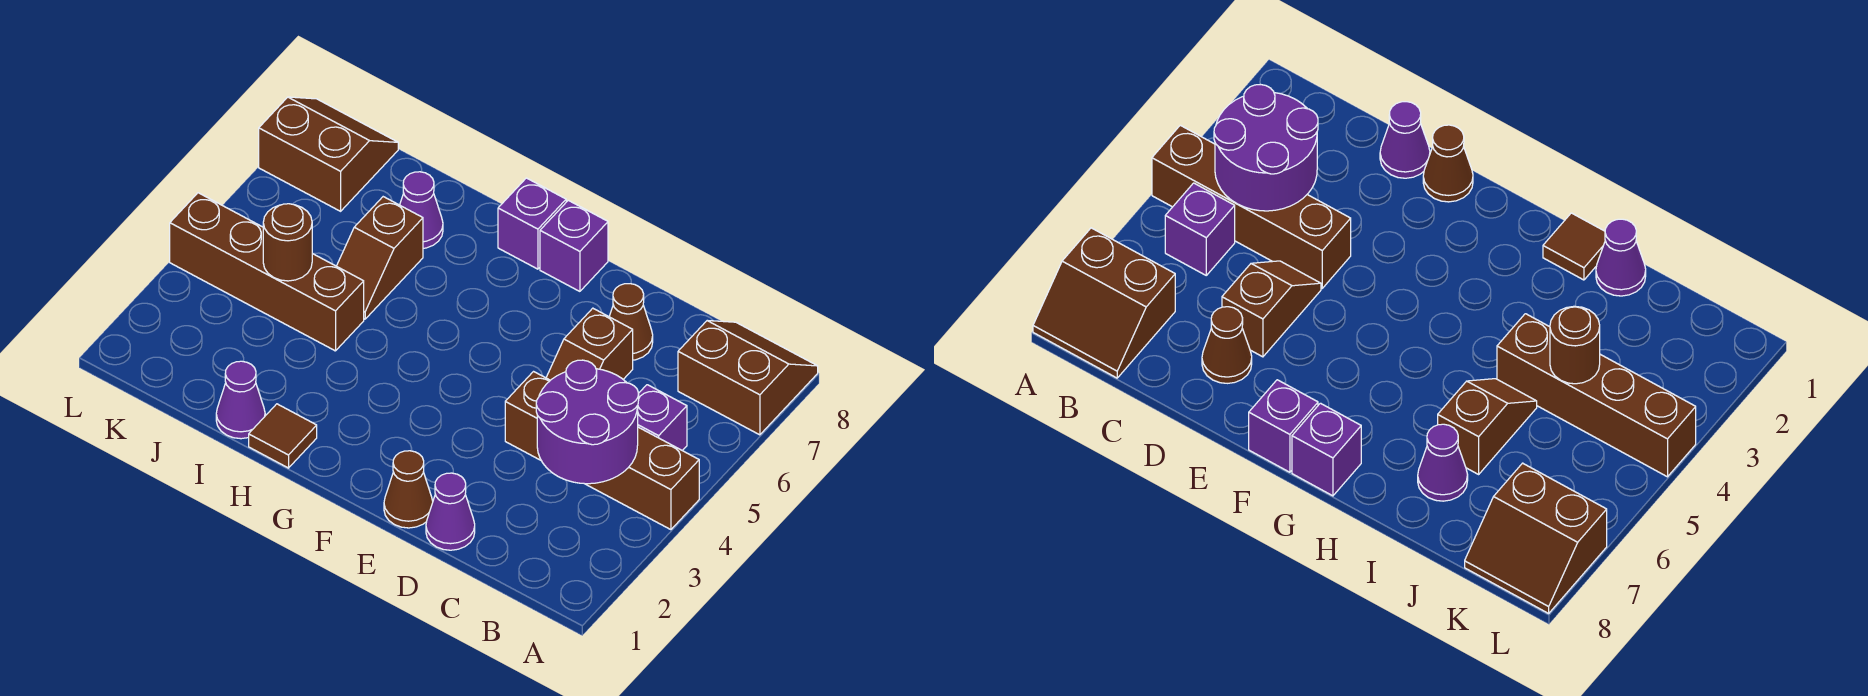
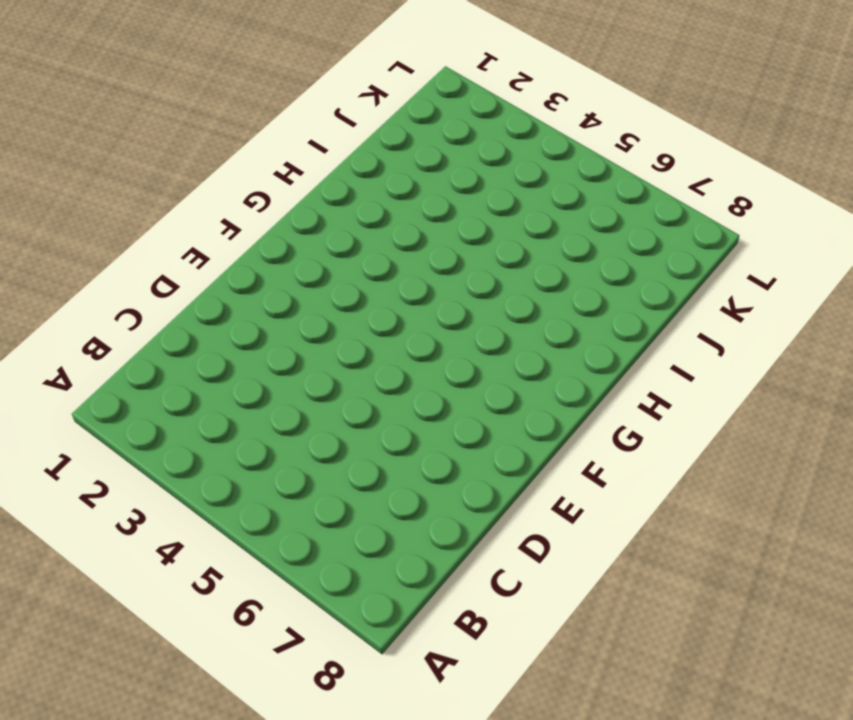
none -> brown brick A4:D4 level 1
none -> brown slope A7:B8 level 1 top 7
none -> purple brick B5 level 1

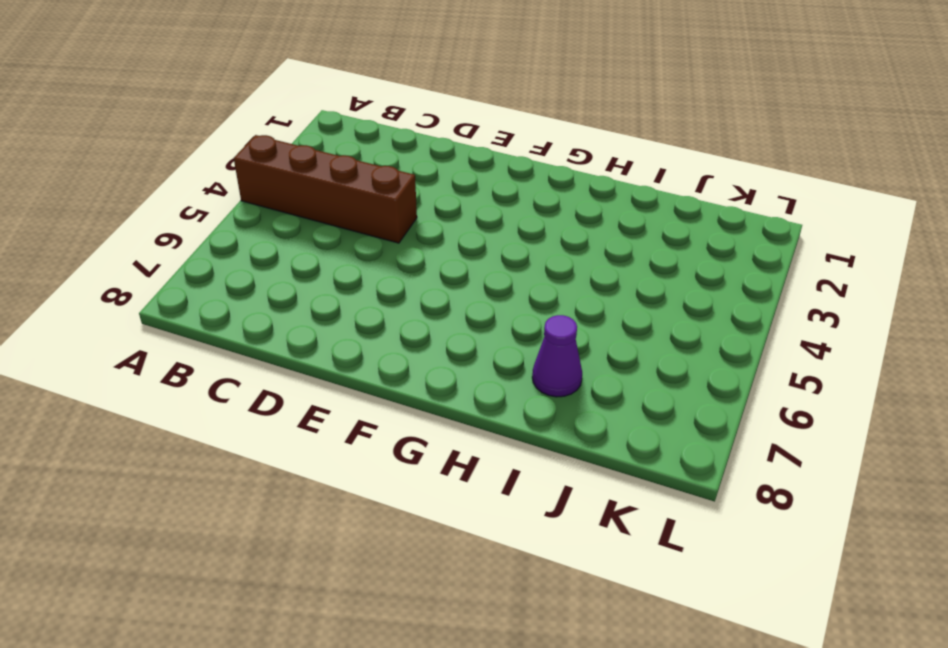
none -> brown slope A7:B8 level 1 top 7
none -> purple brick B5 level 1
none -> purple cone D1 level 1

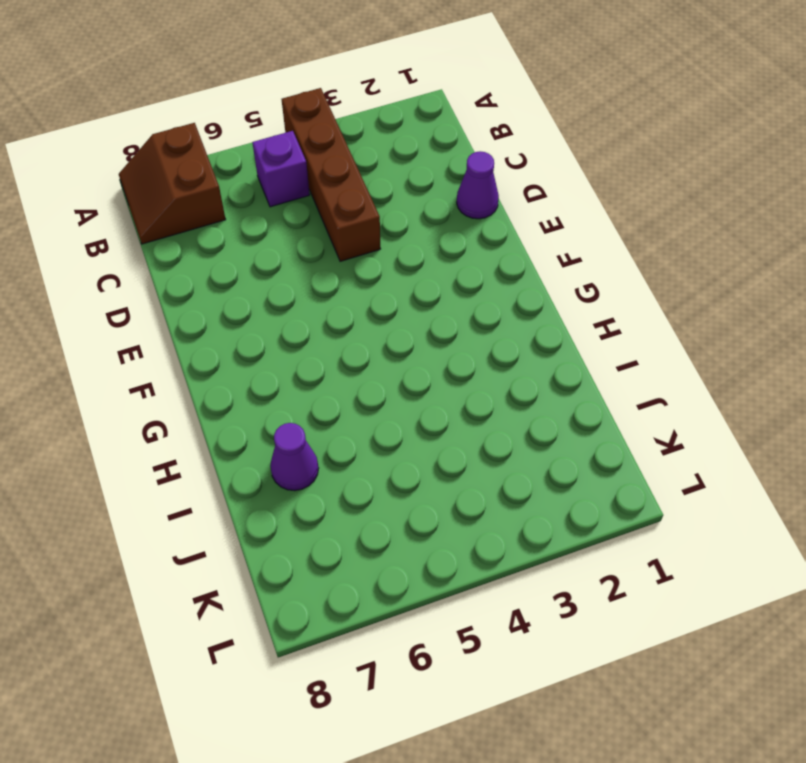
none -> brown slope D5:D6 level 1 top 6
none -> brown cone D7 level 1
none -> brown cone E1 level 1

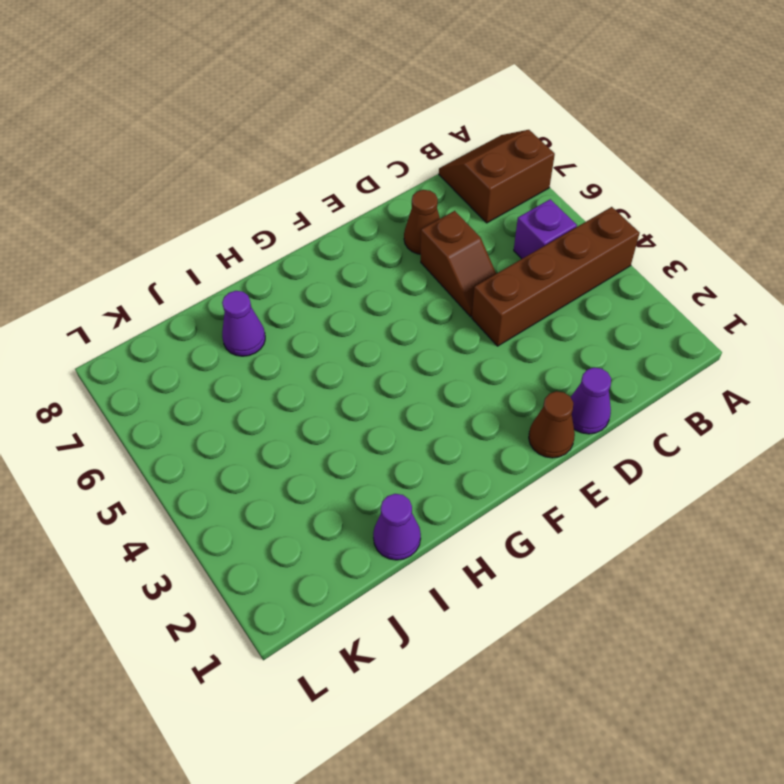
none -> purple brick F8 level 1
none -> purple brick G8 level 1
none -> brown tile H1 level 1

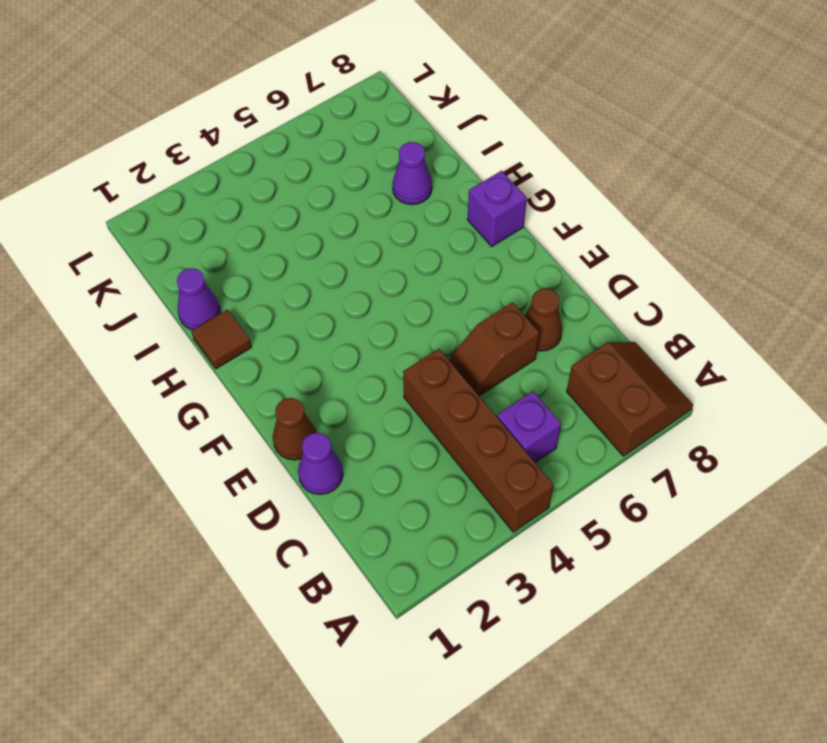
none -> purple brick F8 level 1
none -> brown brick I4:L4 level 1
none -> brown slope I5:I6 level 1 top 6

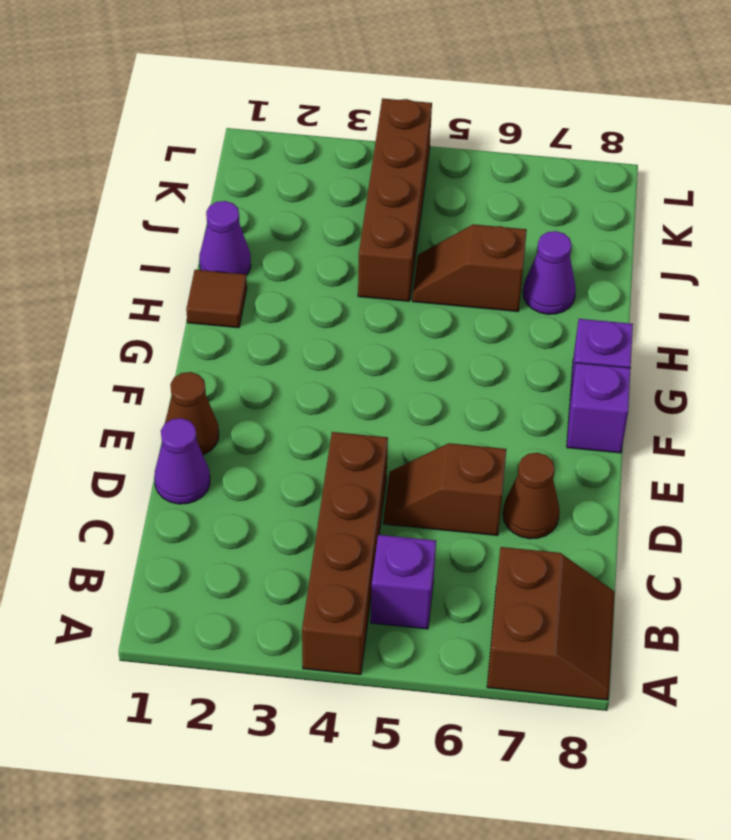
none -> brown slope K7:L8 level 1 top 7
none -> purple round brick B3:C4 level 2
none -> brown round brick J4 level 2

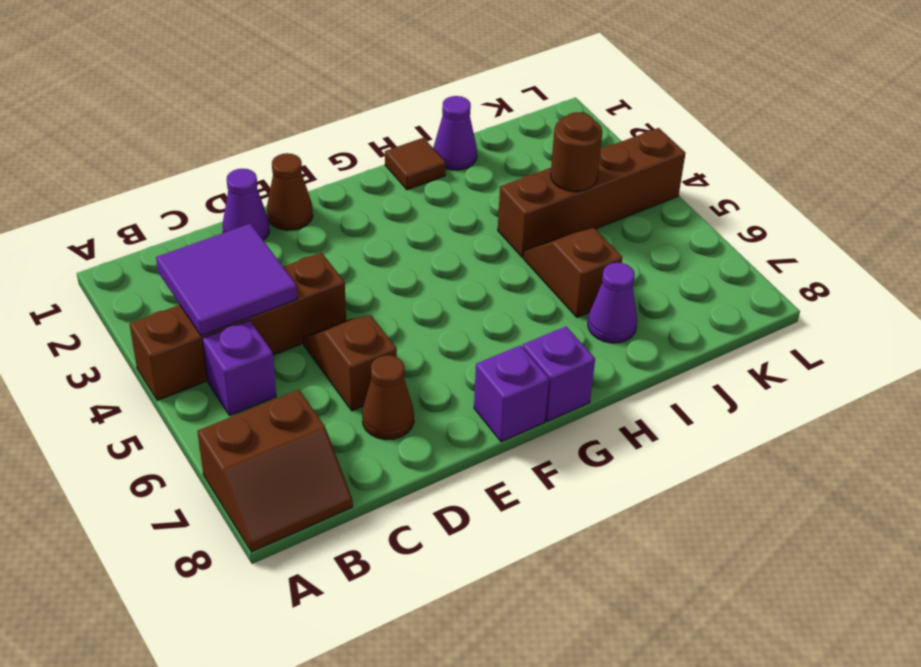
purple tile B3:C4 level 2 -> purple round brick B3:C4 level 2
none -> brown slope K7:L8 level 1 top 7

